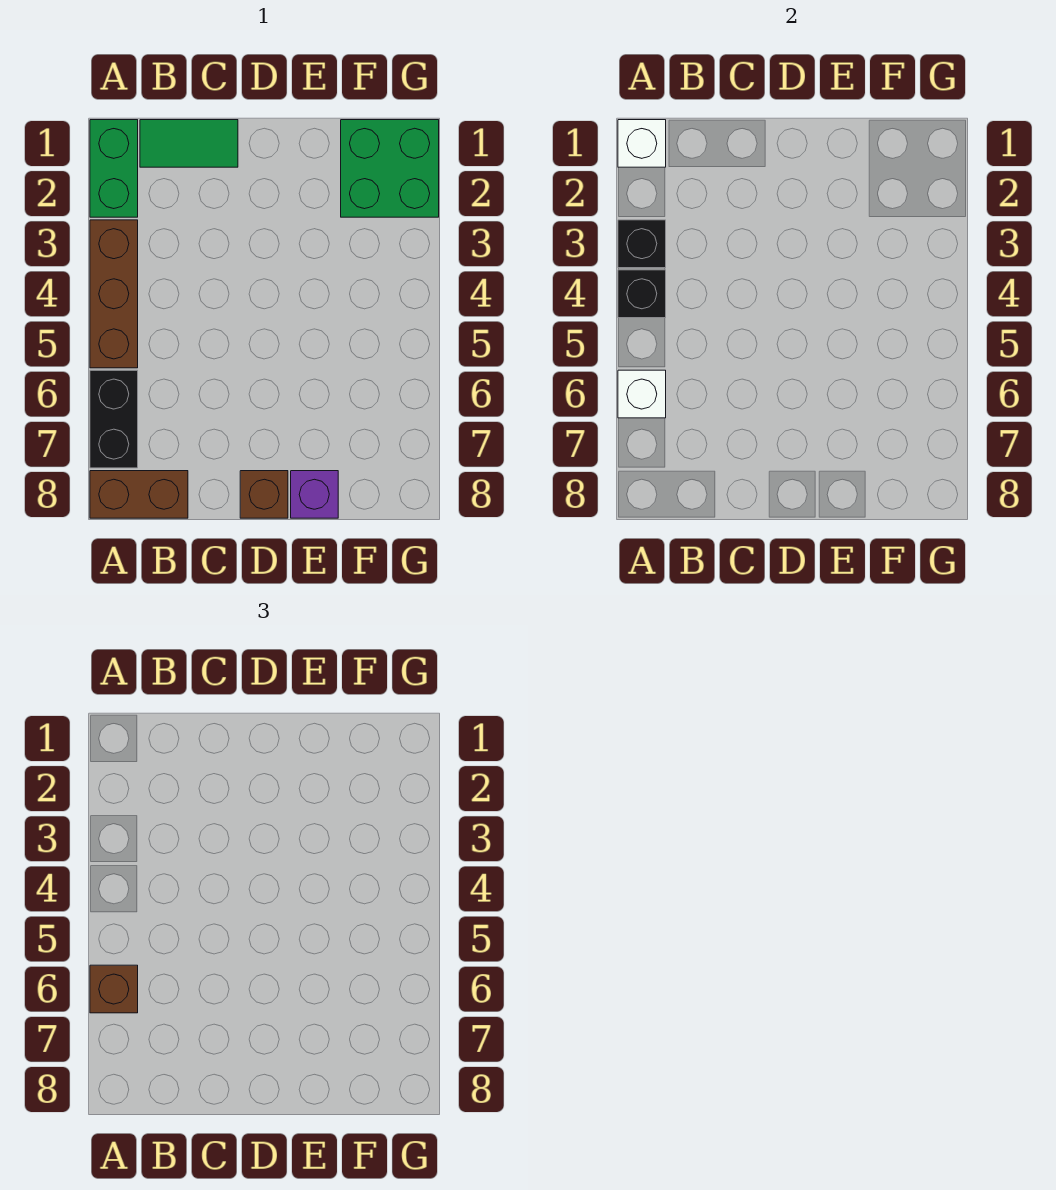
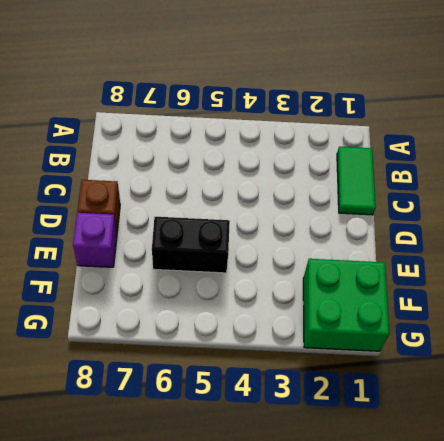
black brick E5:E6 level 1 -> black brick A6:A7 level 1
none -> green brick A1:A2 level 1
none -> brown brick A3:A5 level 1
none -> brown brick A8:B8 level 1

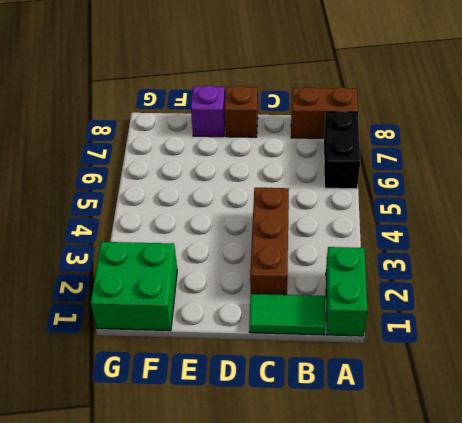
brown brick C2:C4 level 1 -> brown brick A3:A5 level 1
none -> white brick A1 level 2
none -> black brick A3 level 2
none -> black brick A4 level 2

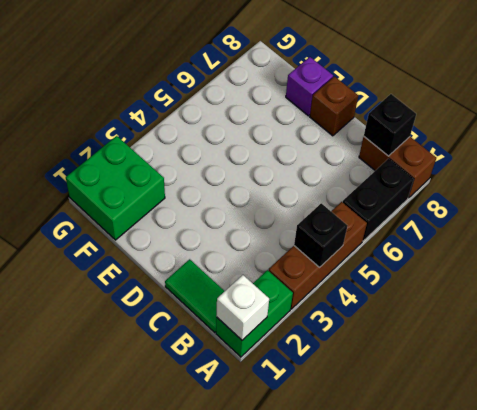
black brick B8 level 2 -> black brick A3 level 2
none -> white brick A6 level 2
none -> brown brick A6 level 3

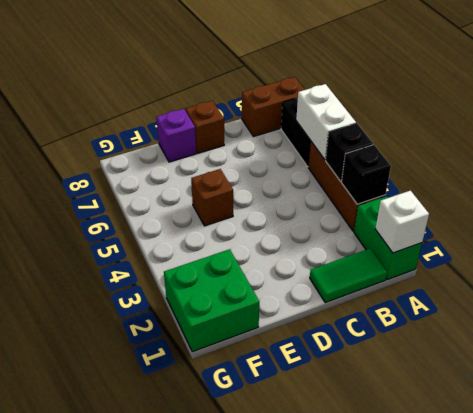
white brick A5:A6 level 2 -> white brick A6 level 2
brown brick E5 level 1 -> brown brick A6 level 3

